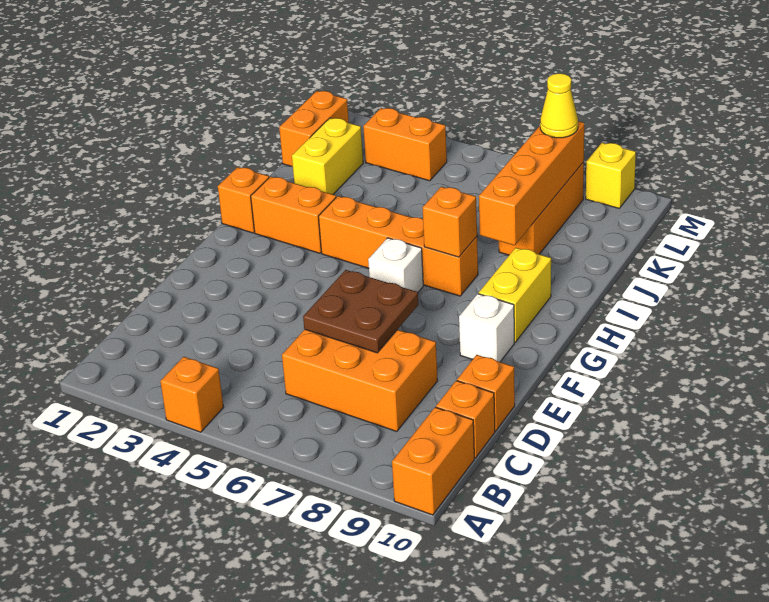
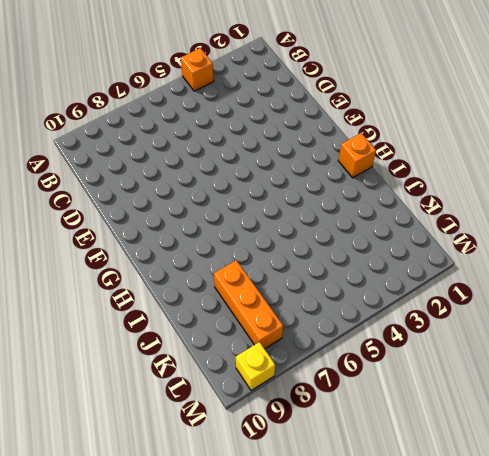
none -> orange brick A10:B10 level 1
none -> orange brick C6:D8 level 1
none -> orange brick C10 level 1

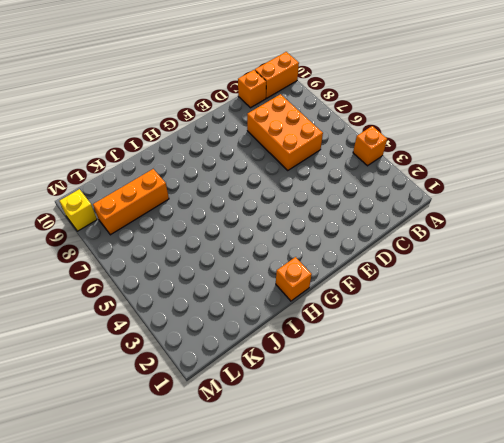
none -> orange brick D10 level 1
none -> white brick F9 level 1
none -> white brick G6 level 1

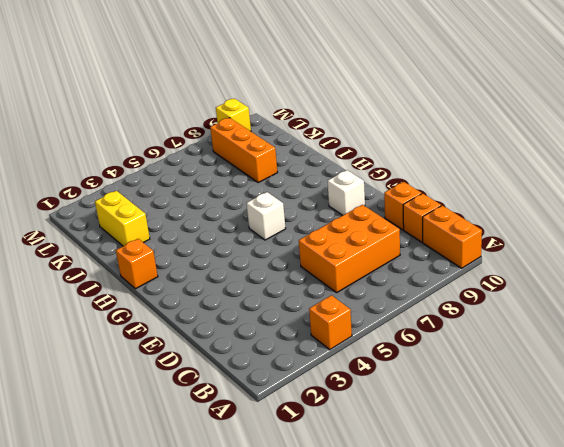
none -> yellow brick G9:H9 level 1
none -> orange brick H2:H3 level 1
none -> orange brick H4:H7 level 1

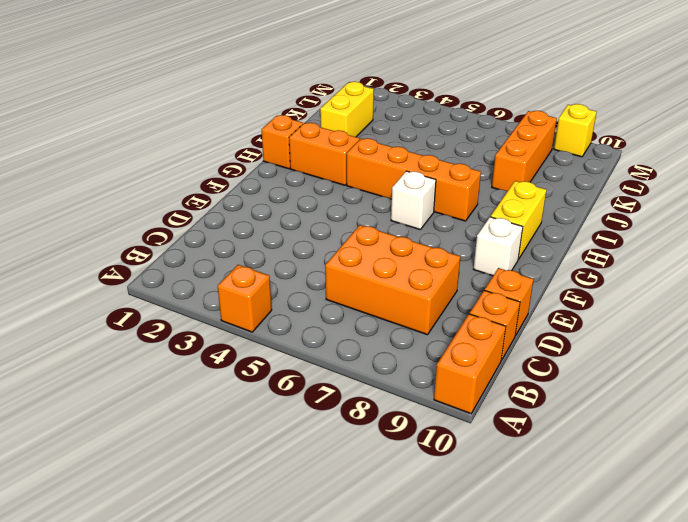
none -> orange brick K1:L1 level 1
none -> orange brick L3:L4 level 1
none -> brown plate D6:E7 level 2

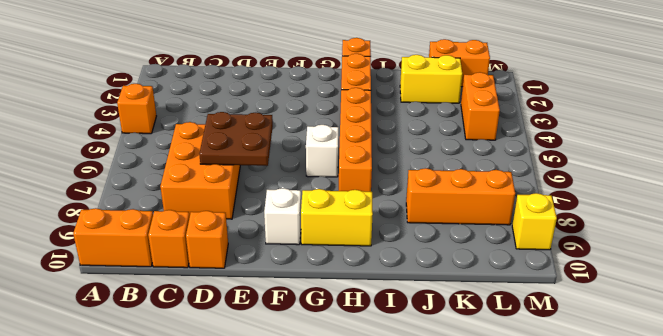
none -> orange brick H7 level 2
none -> orange brick I8:L8 level 2
none -> yellow cone L8 level 3

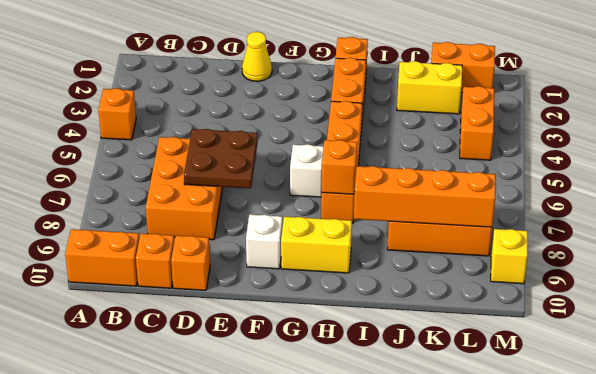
yellow cone E1 level 1 -> yellow cone L8 level 3

